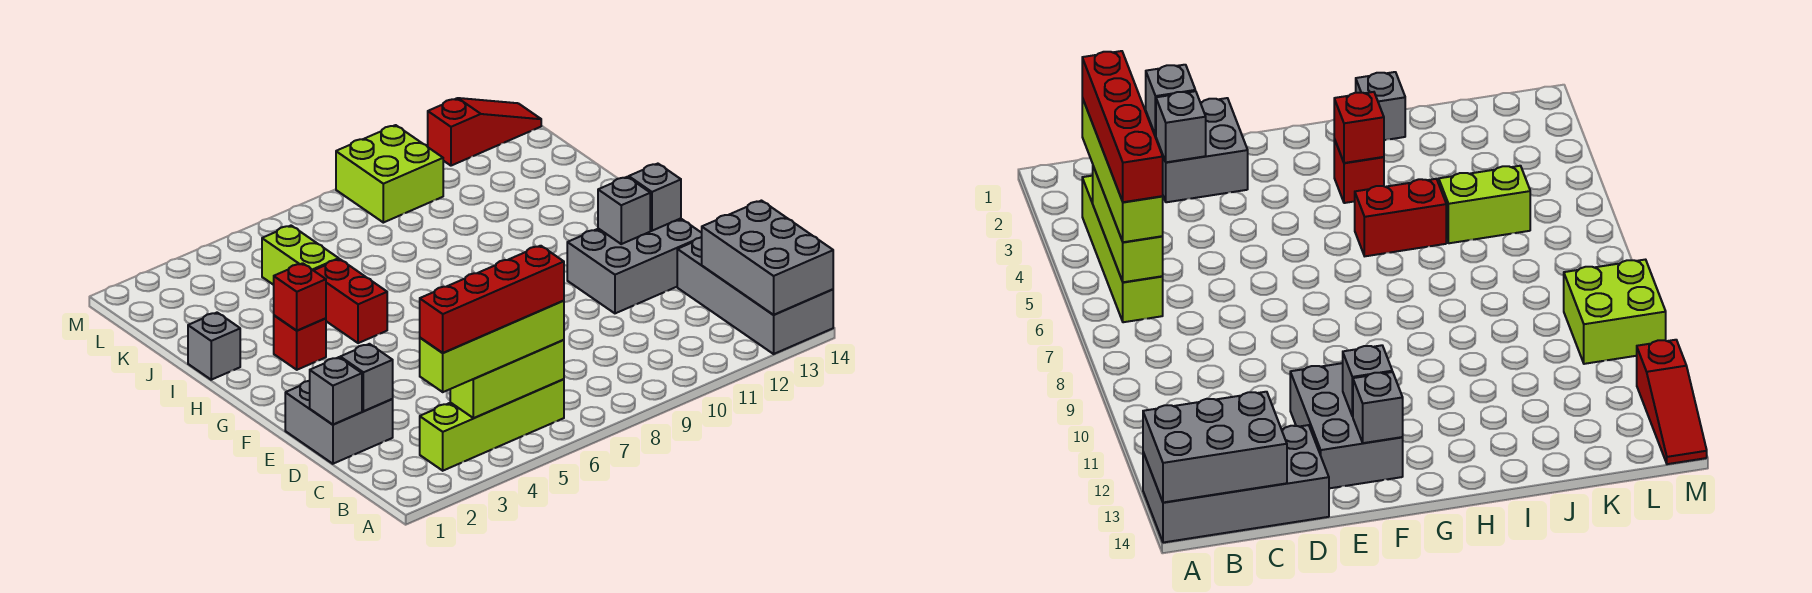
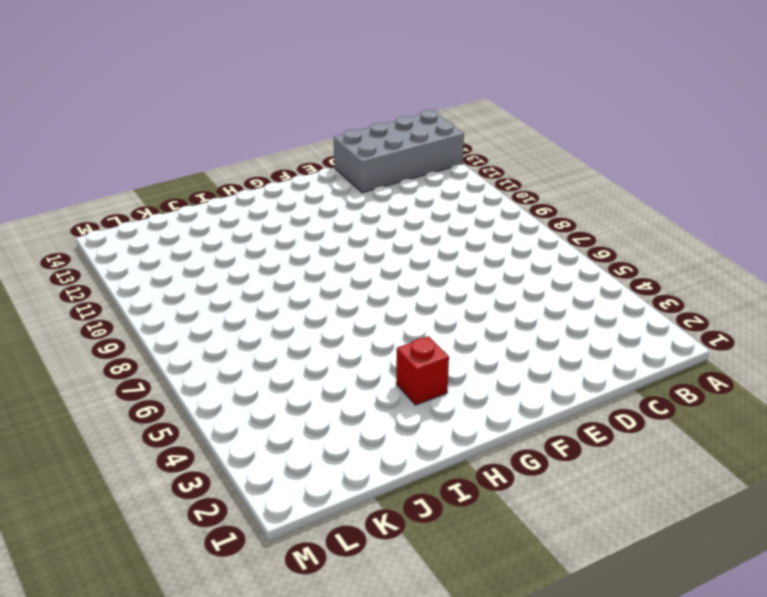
none -> lime brick B3:B6 level 1
none -> grey brick D1:E2 level 1
none -> grey brick E11:F13 level 1

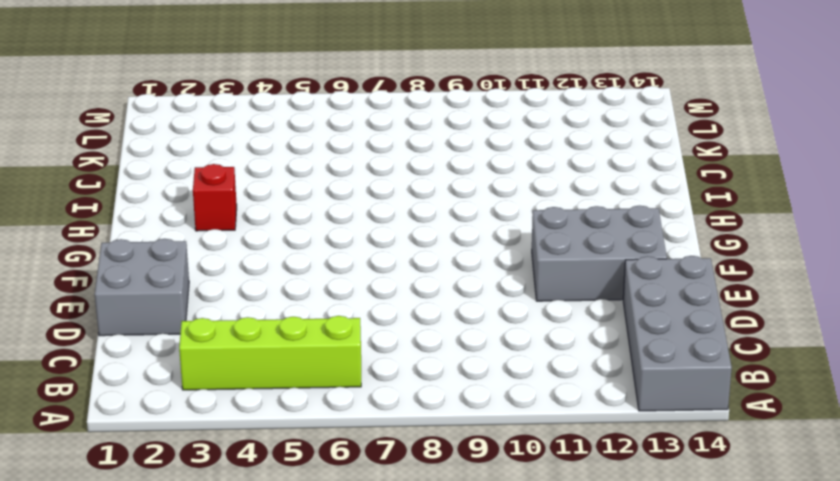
none -> red brick H5:I5 level 1
none -> grey brick I1 level 1
none -> lime brick J5:K5 level 1

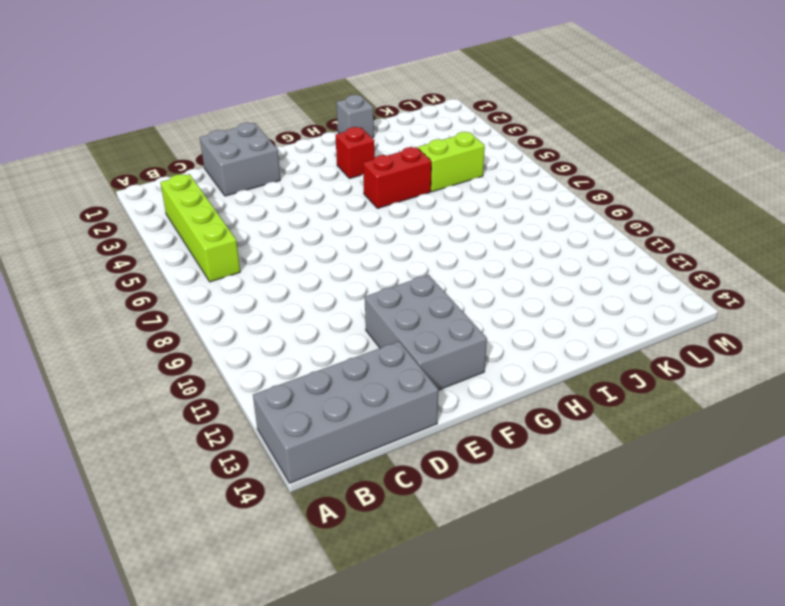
none -> lime brick L9:M10 level 1
none -> red slope M12:M14 level 1 top 12
none -> grey brick A13:C14 level 2

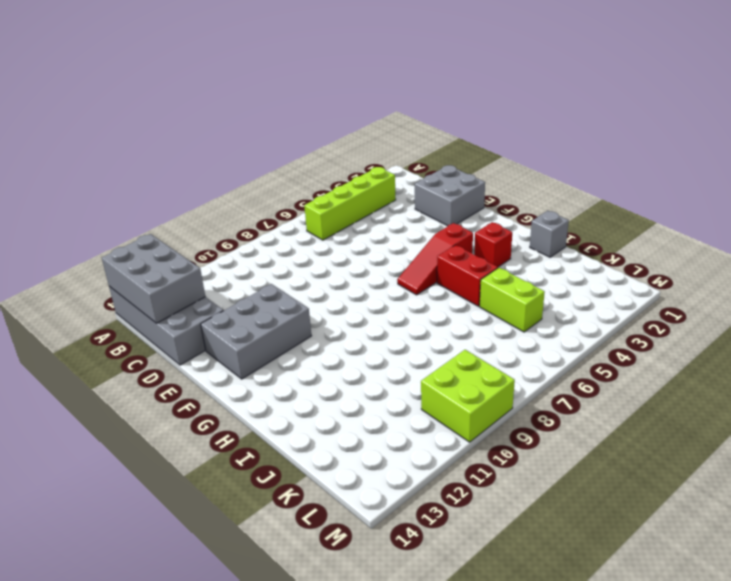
red slope G4:G6 level 1 top 4 -> red slope M12:M14 level 1 top 12
none -> lime brick B4:B6 level 2
none -> grey brick D1 level 2
none -> grey brick D2 level 2

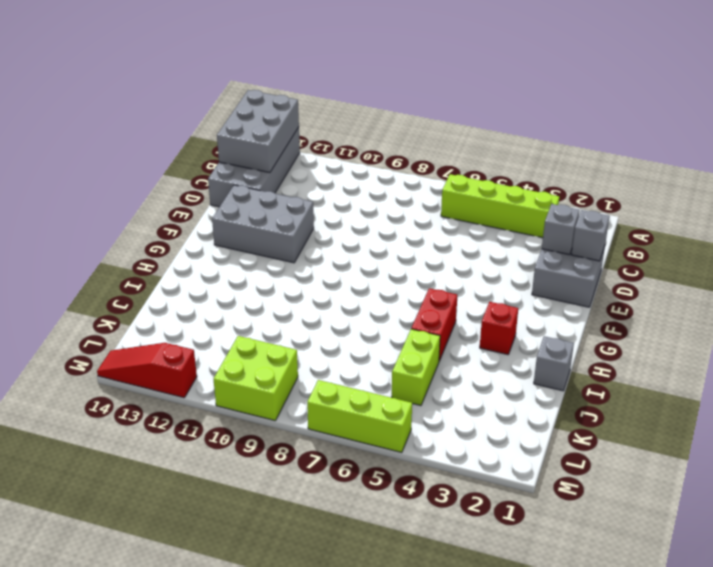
lime brick M5:M7 level 1 -> lime brick B4:B6 level 2
none -> grey brick F12 level 2
none -> grey brick F13 level 2
none -> red brick H3 level 2

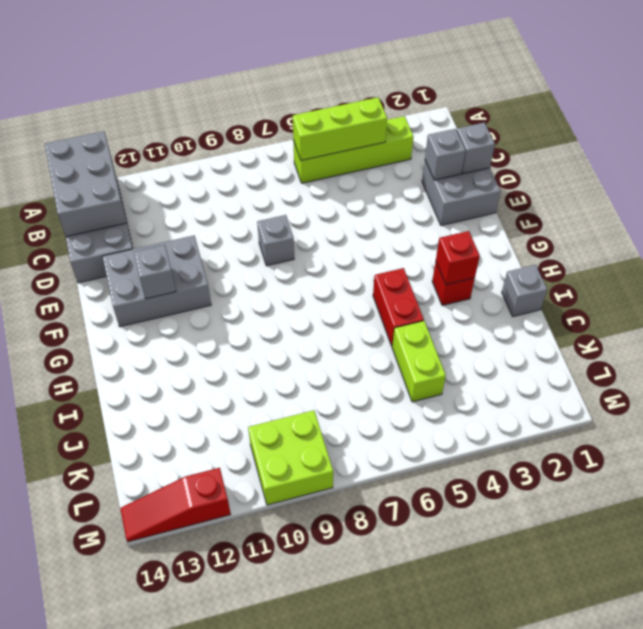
grey brick E8 level 1 -> grey brick F13 level 2
none -> lime brick B3:B6 level 3
none -> red brick B3:B6 level 4

